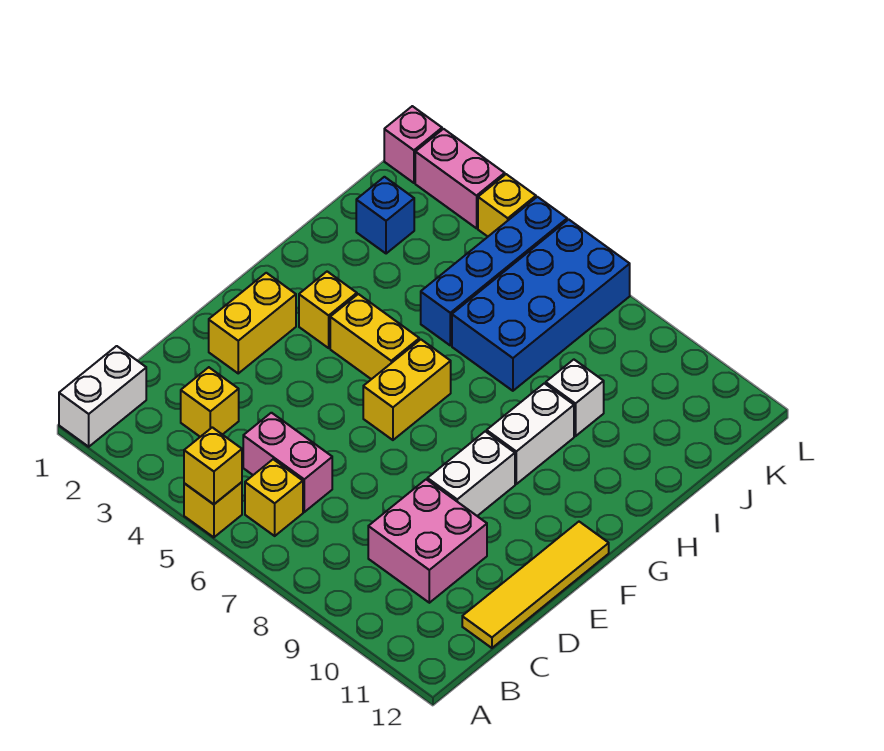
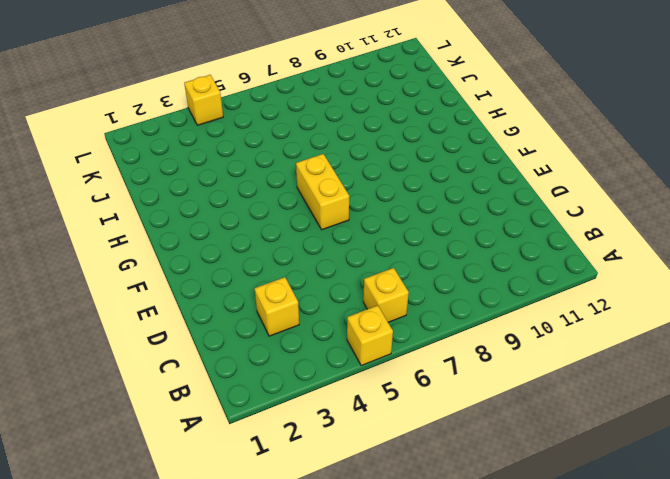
none -> white brick A1:B1 level 1
none -> pink brick C5:C6 level 1
none -> pink brick C9:D10 level 1

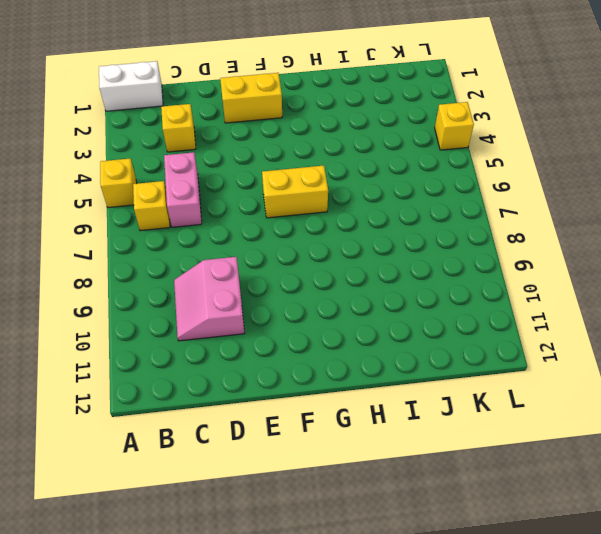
pink slope C9:D10 level 1 top D -> pink brick C9:D10 level 1
none -> yellow tile C12:F12 level 1
none -> white brick E9:F9 level 1
none -> yellow brick G3 level 1

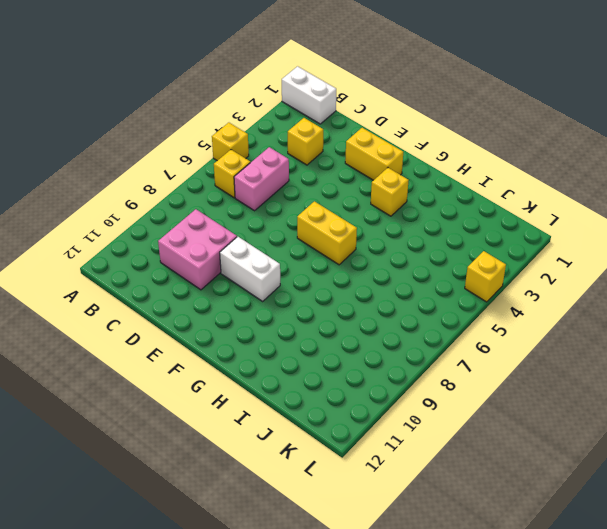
none -> yellow tile C12:F12 level 1
none -> yellow brick G4:G5 level 1
none -> white brick G9:H9 level 1

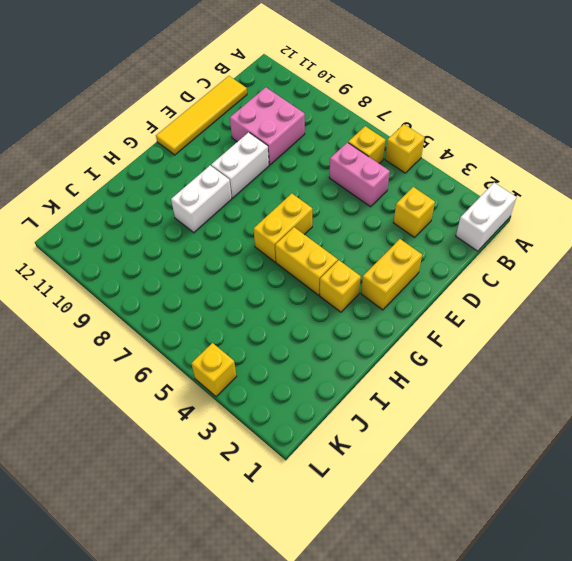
none -> blue brick I5:L5 level 1
none -> blue brick I6:L7 level 1
none -> white brick I9 level 1

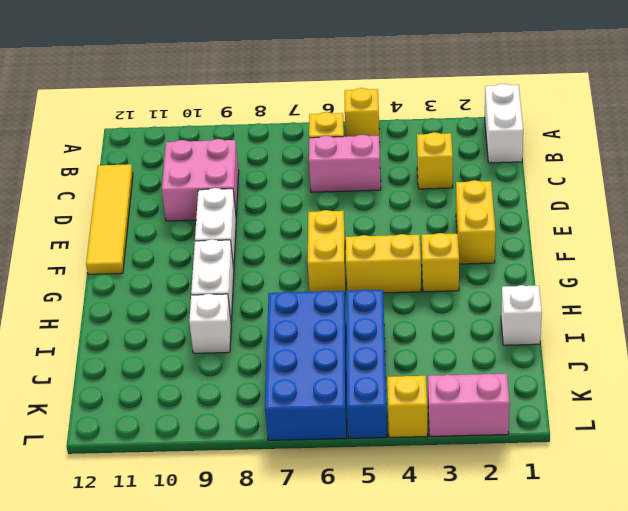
white brick I1 level 1 -> none
none -> blue brick J2 level 1
none -> pink brick L1 level 1
none -> yellow brick A5 level 2

